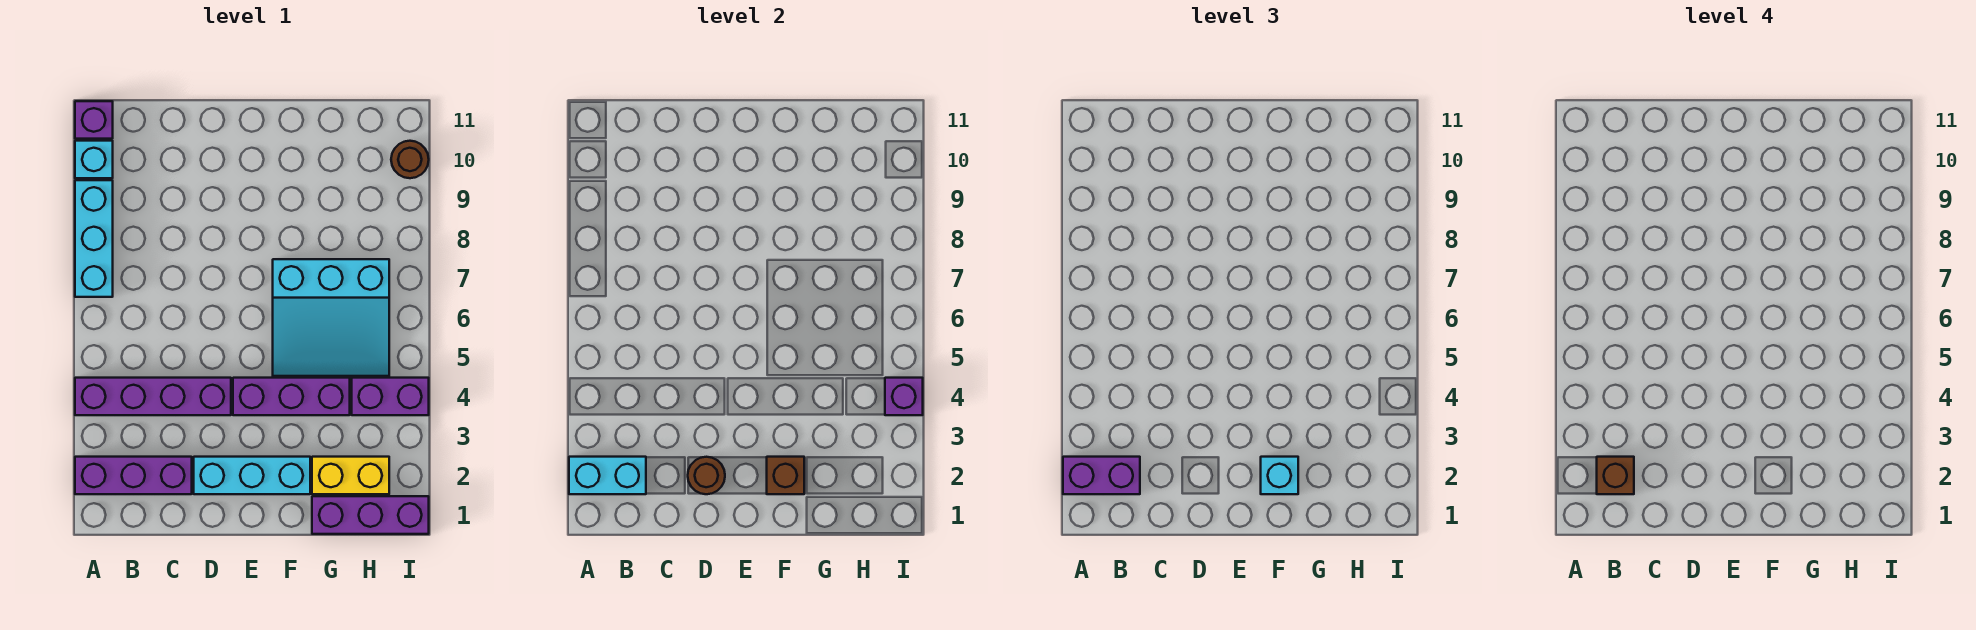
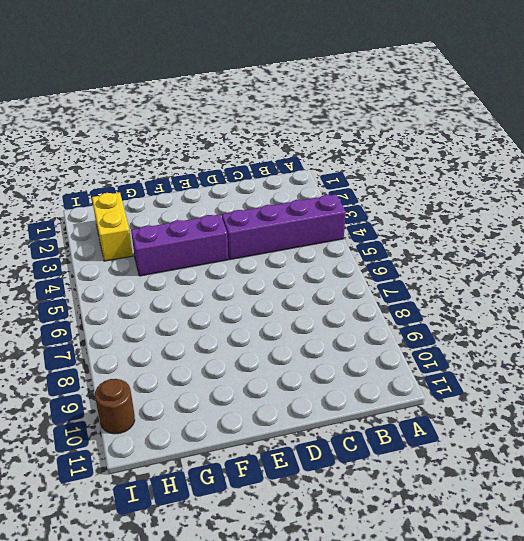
yellow brick H2:H3 level 1 -> yellow brick G2:H2 level 1
none -> purple brick A2:C2 level 1
none -> cyan brick A7:A9 level 1
none -> cyan brick A10 level 1

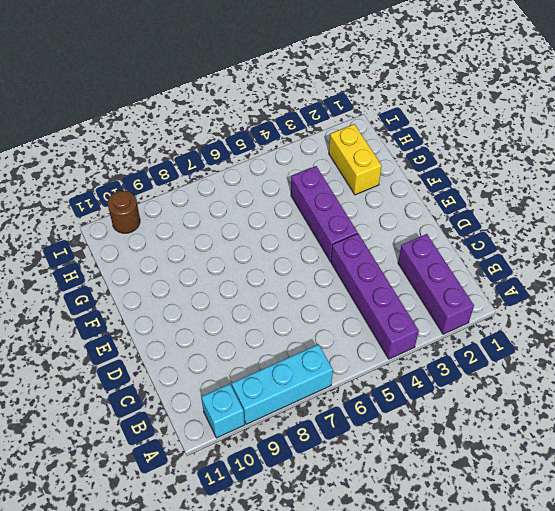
none -> purple brick A11 level 1
none -> cyan brick D2:F2 level 1
none -> cyan slope F5:H7 level 1 top 7

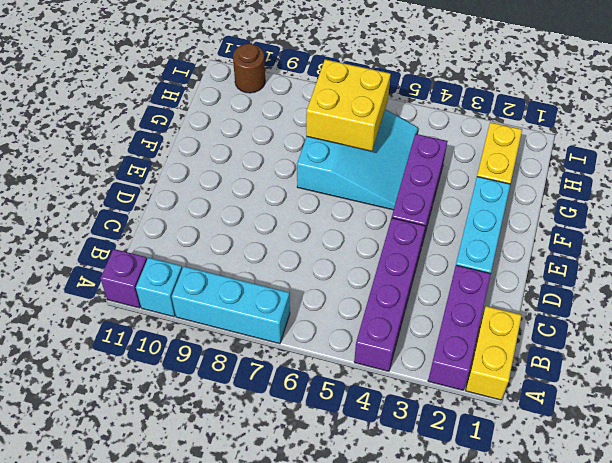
yellow brick A1:B1 level 1 -> none
yellow brick G6:H7 level 2 -> none
none -> purple brick G1:I1 level 1
none -> purple brick H4:I4 level 1
none -> cyan brick A2:B2 level 2

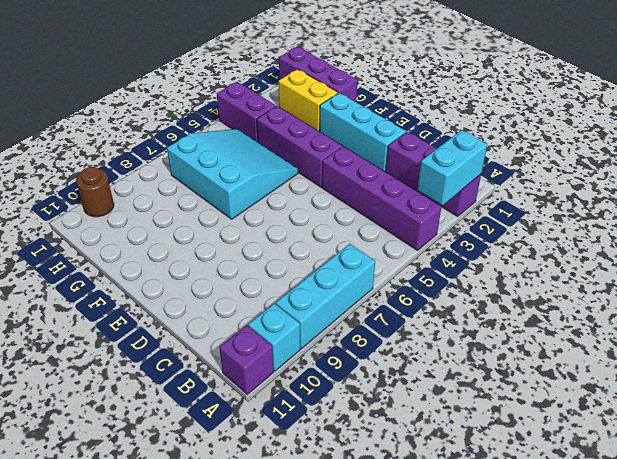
cyan brick A2:A3 level 2 -> cyan brick A2:B2 level 2
none -> brown round brick D2 level 2
none -> brown brick F2 level 2
none -> purple brick I4 level 2

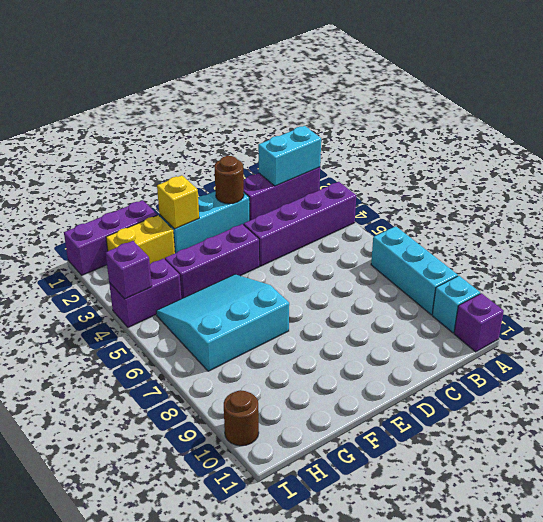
yellow brick F2 level 2 -> brown brick F2 level 2
none -> purple brick A2:B2 level 3
none -> cyan brick F2 level 3
none -> brown brick B2 level 4

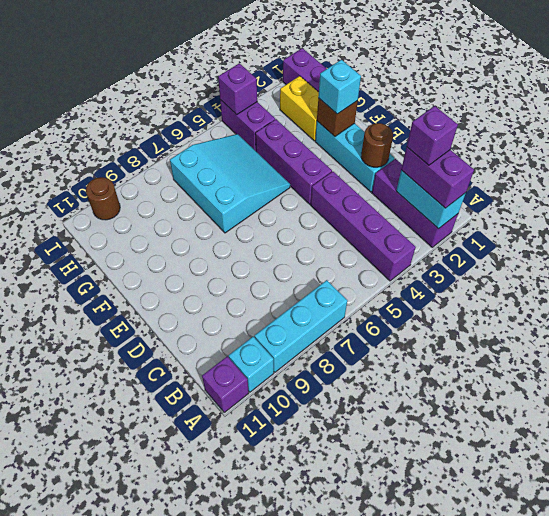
purple brick B2 level 4 -> brown brick B2 level 4

